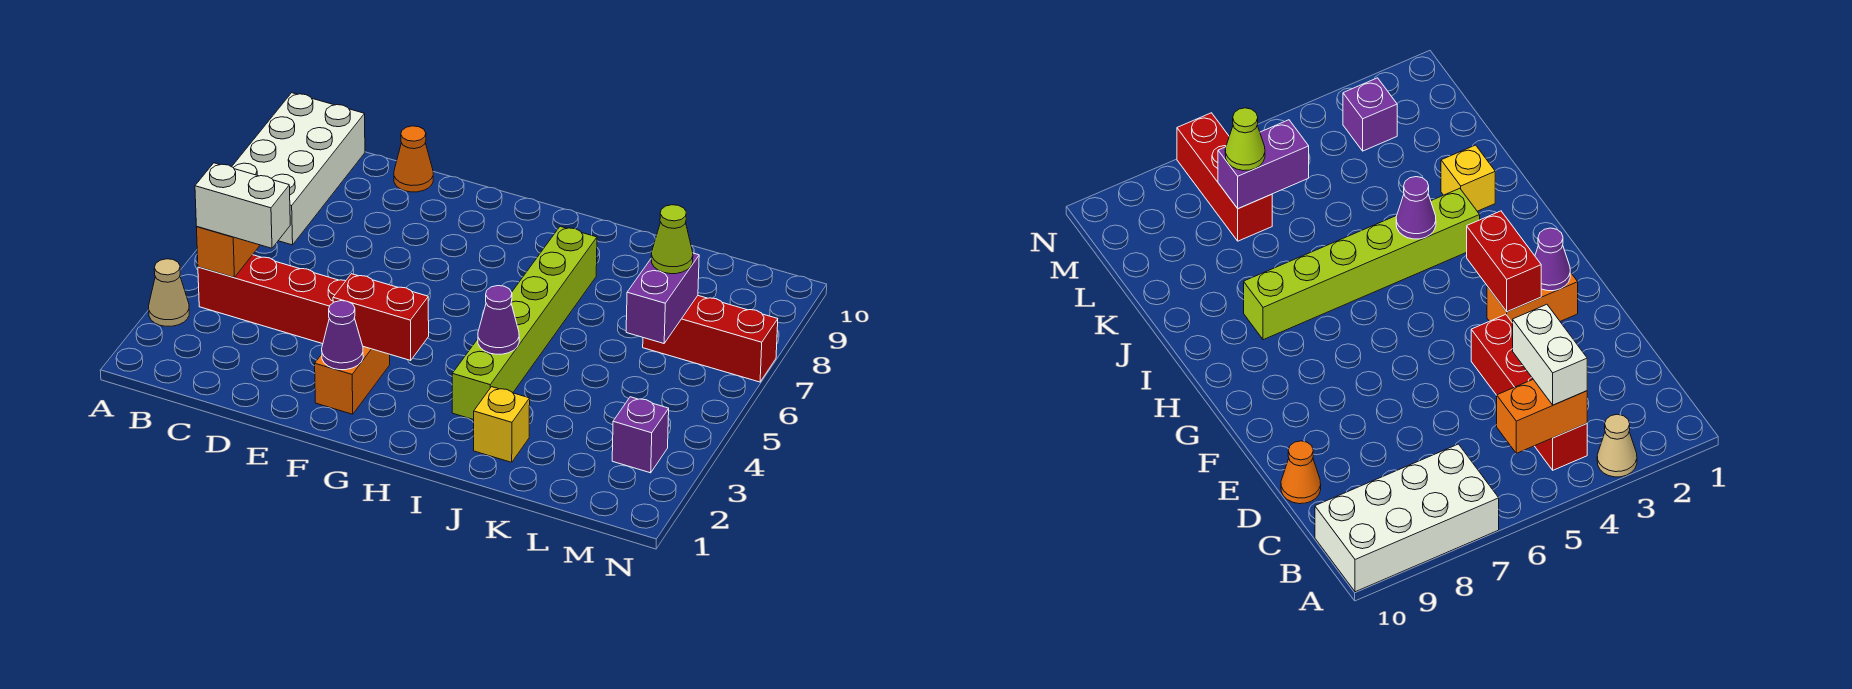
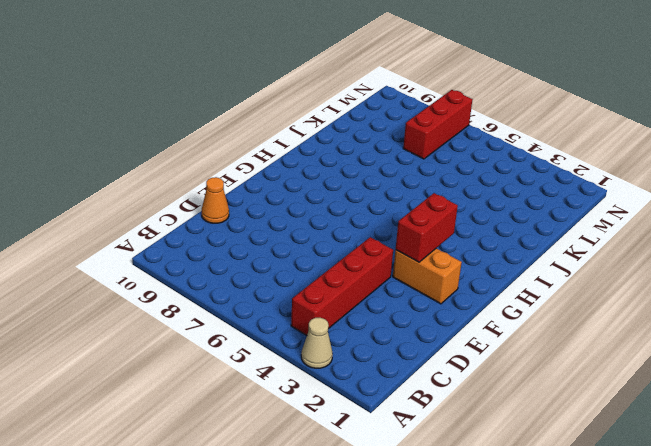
none -> white brick A7:B10 level 1
none -> lime brick I3:I8 level 1
none -> yellow brick J2 level 1

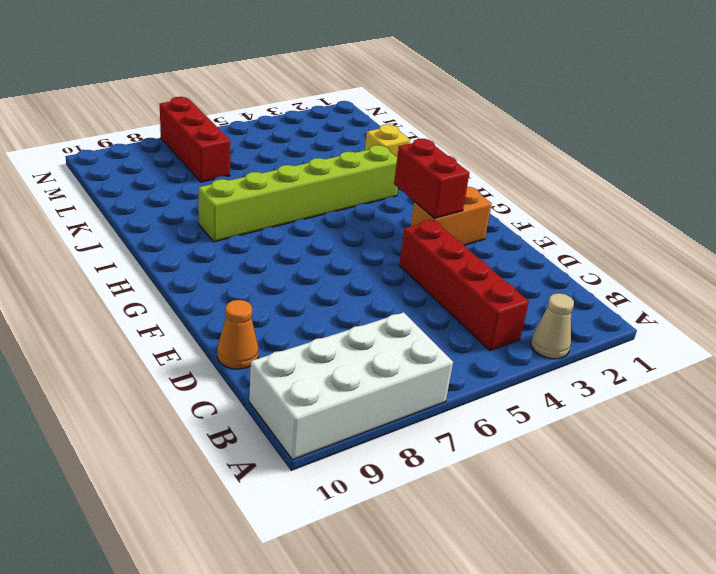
none -> purple brick M3 level 1
none -> orange brick B4:B5 level 2
none -> purple cone F2 level 2

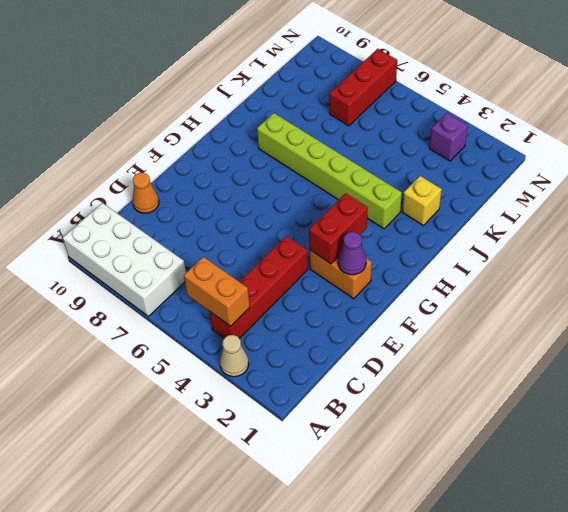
none -> purple cone I4 level 2
none -> purple brick L6:L7 level 2
none -> white brick B4:C4 level 3

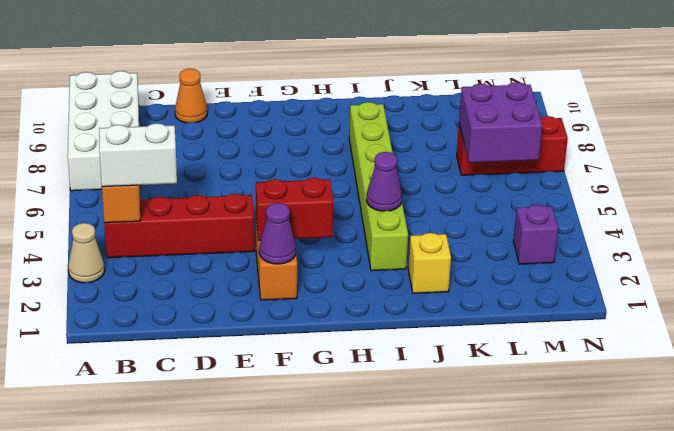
purple brick L6:M7 level 2 -> purple brick L6:L7 level 2
none -> lime cone L7 level 3

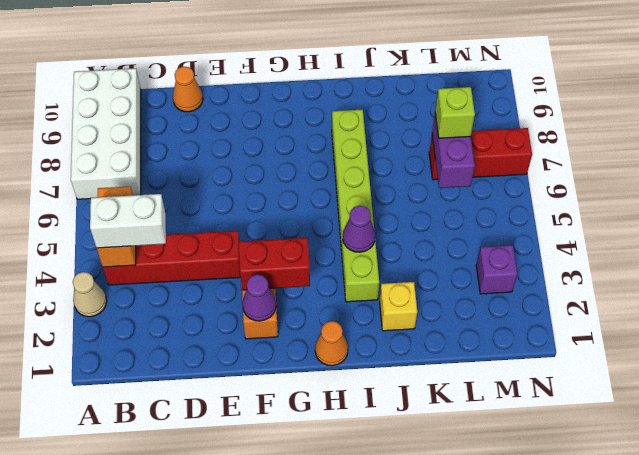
orange cone H1 level 1 -> none
lime brick L7 level 3 -> lime cone L7 level 3

